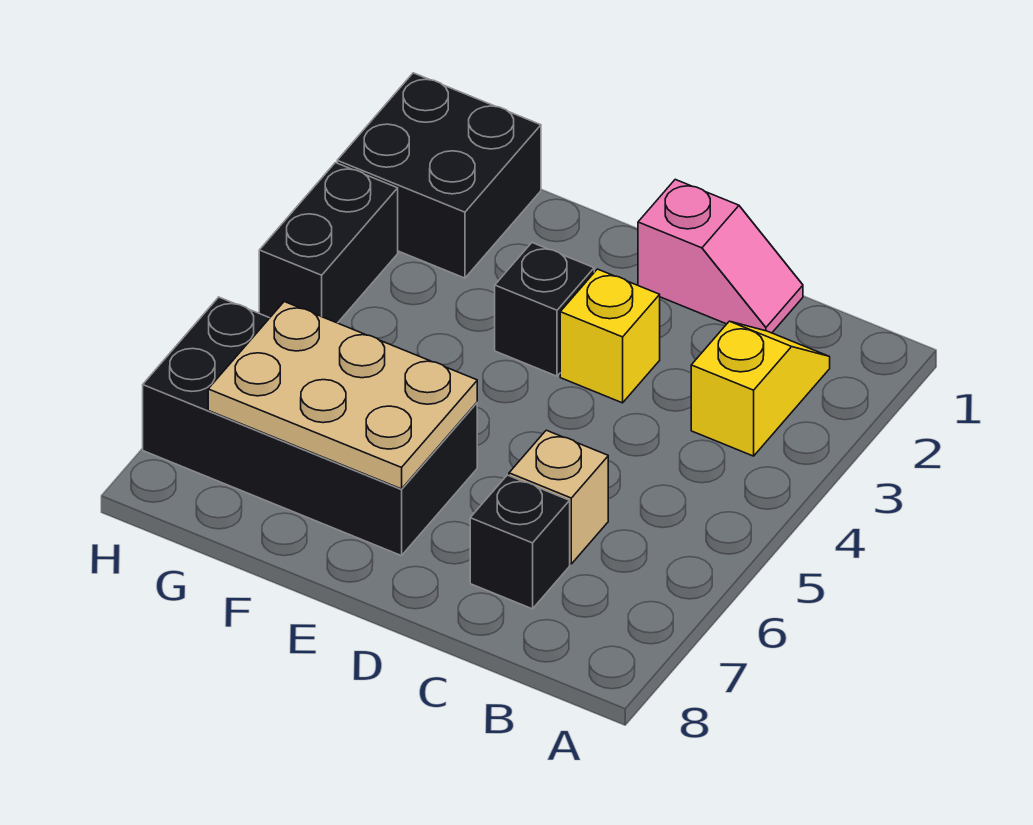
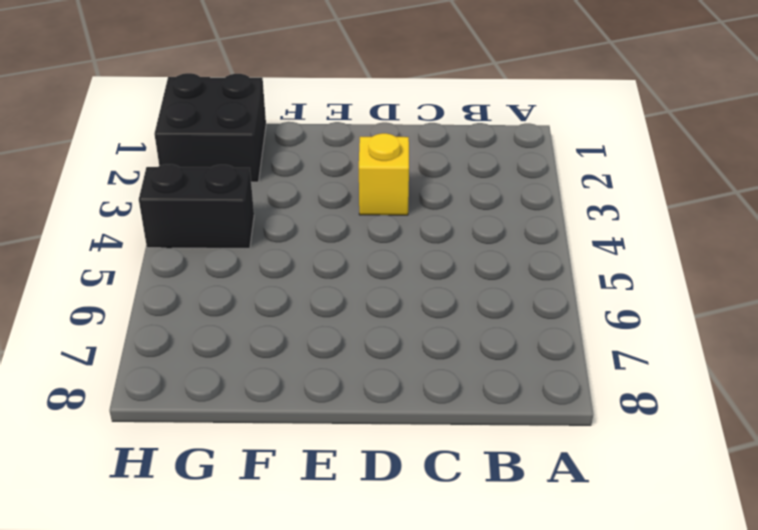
black brick G4:H4 level 1 -> black brick H3:H4 level 1
none -> yellow slope B2:B3 level 1 top 3
none -> pink slope C1:D1 level 1 top D

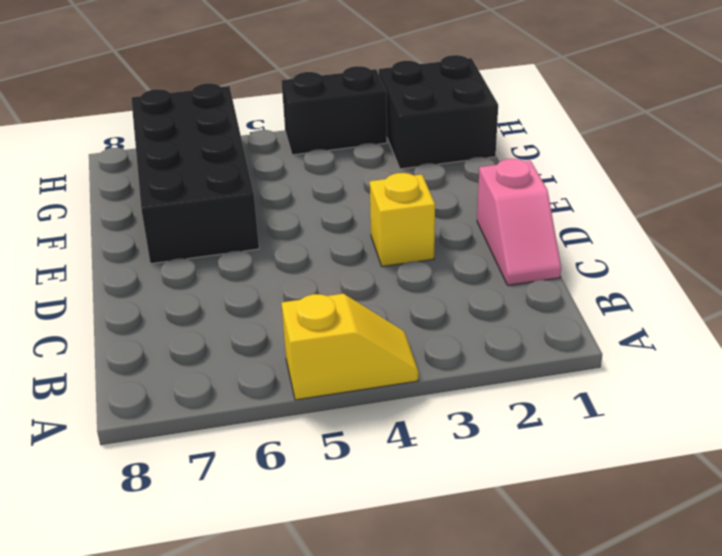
yellow slope A4:A5 level 1 top 5 -> yellow slope B2:B3 level 1 top 3
none -> tan brick C6 level 1
none -> black brick C7 level 1

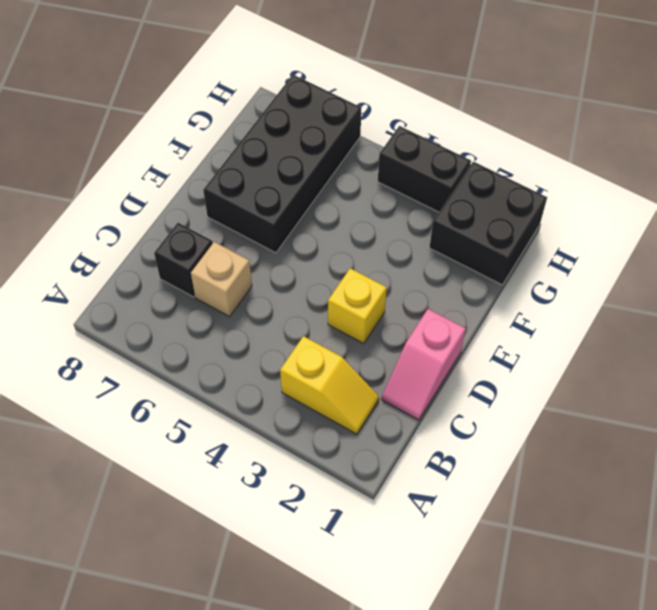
none -> black brick E3 level 1
none -> tan plate E6:G7 level 2

